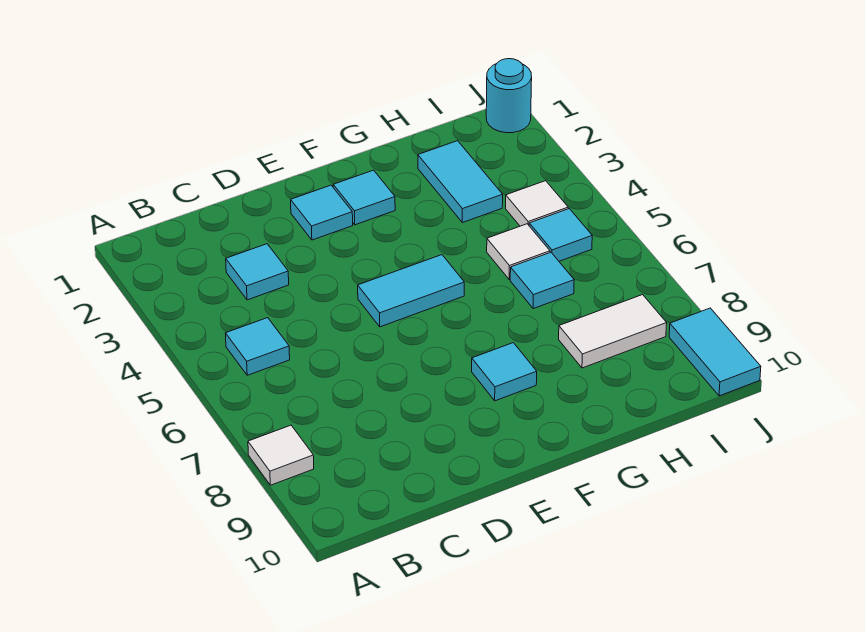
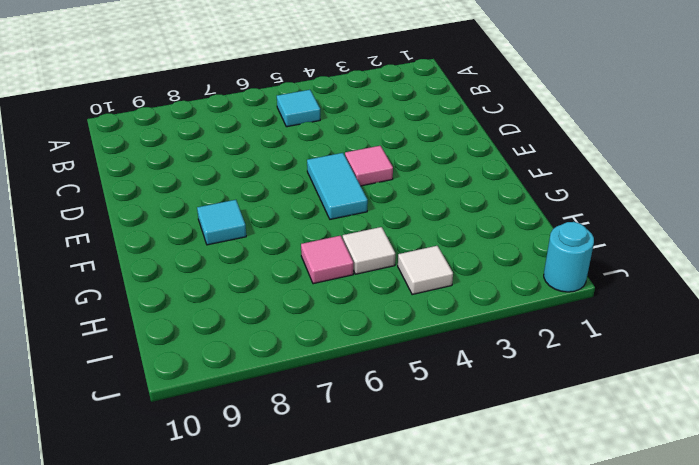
pink tile E4 level 1 -> none
pink tile H6 level 1 -> cyan tile H6 level 1
none -> white tile A8 level 1
none -> cyan tile C3 level 1
none -> cyan tile E2 level 1

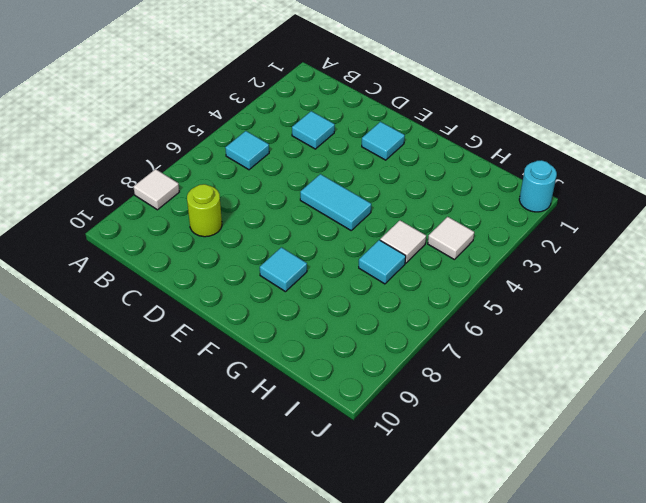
lime round brick C8 level 1 -> none
none -> cyan tile F2 level 1
none -> cyan tile H2:H3 level 1
none -> white tile H8:I8 level 1

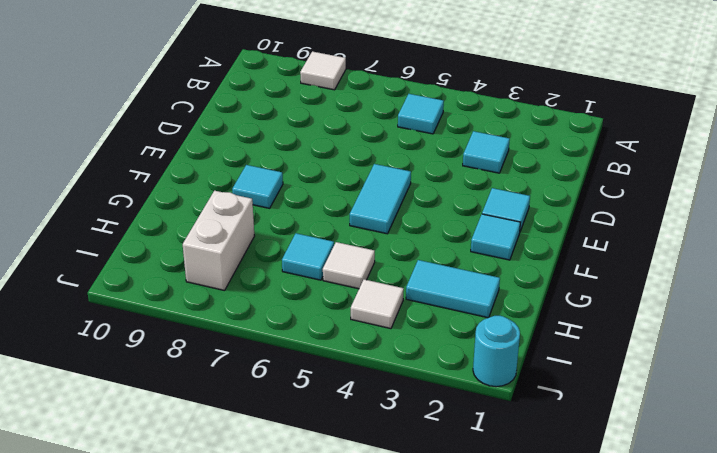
white brick H8:I8 level 1 -> white tile H8:I8 level 1
none -> cyan tile I5 level 1
none -> cyan tile J9:J10 level 1

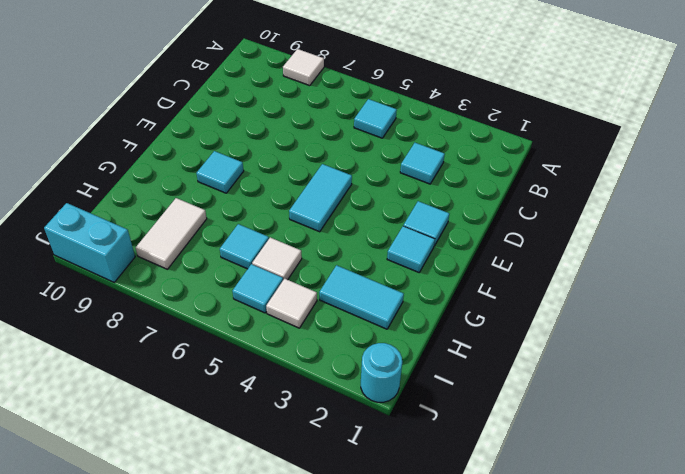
cyan brick J9:J10 level 1 -> cyan tile J9:J10 level 1

